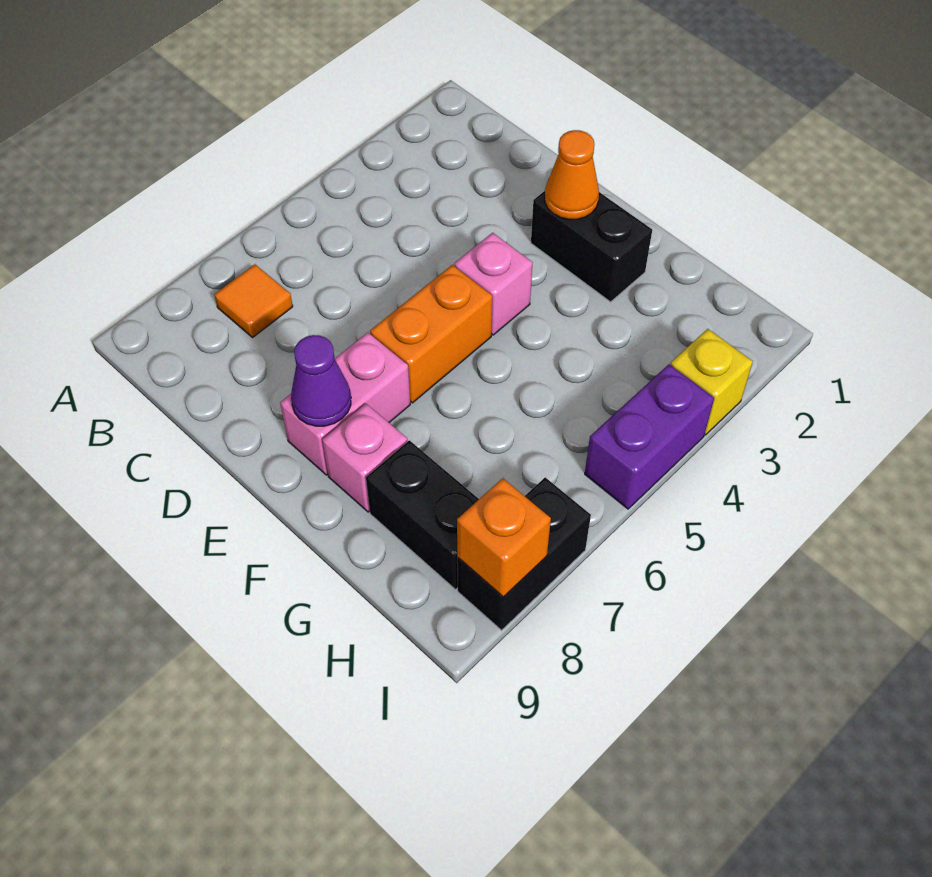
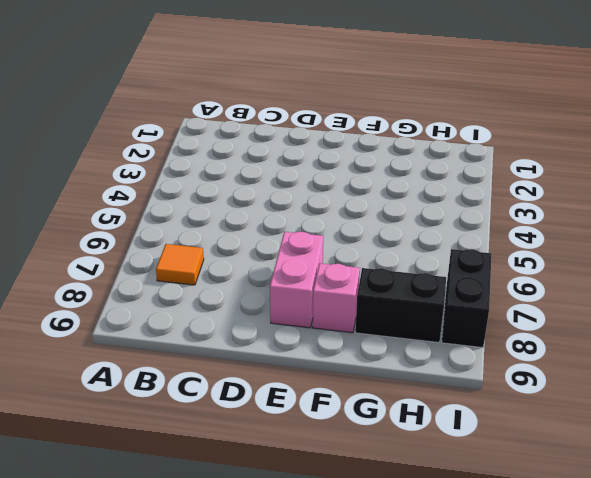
none -> black brick E2:F2 level 1
none -> pink brick E4 level 1
none -> orange brick E5:E6 level 1

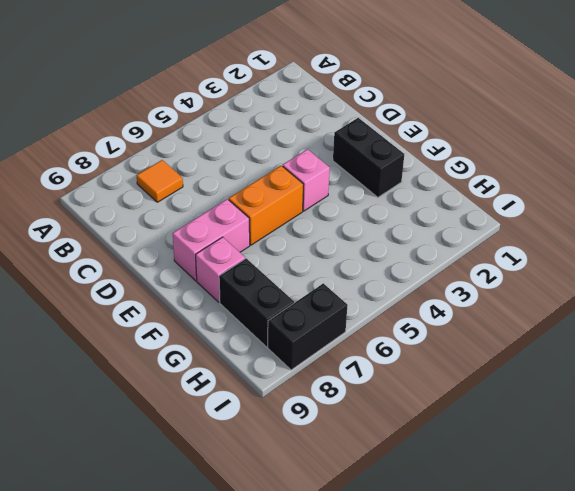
none -> yellow brick I3 level 1
none -> purple brick I4:I5 level 1
none -> orange cone E2 level 2

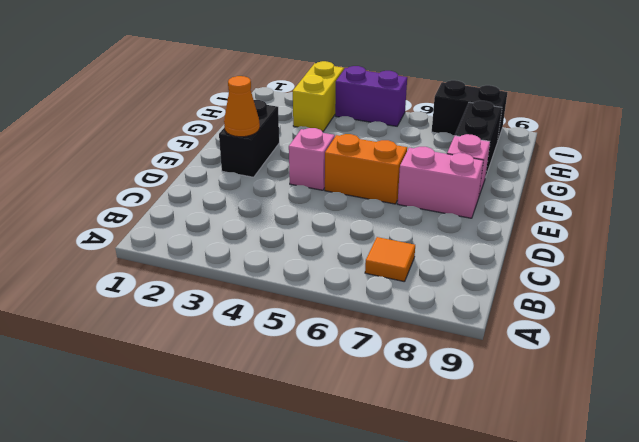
yellow brick H3:I3 level 1 -> yellow brick I3 level 1
none -> purple cone E8 level 2
none -> orange brick I8 level 2

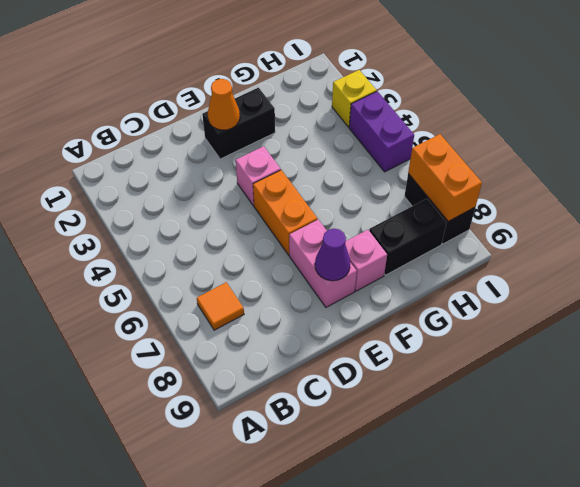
orange brick I7:I8 level 2 -> orange brick I8 level 2

